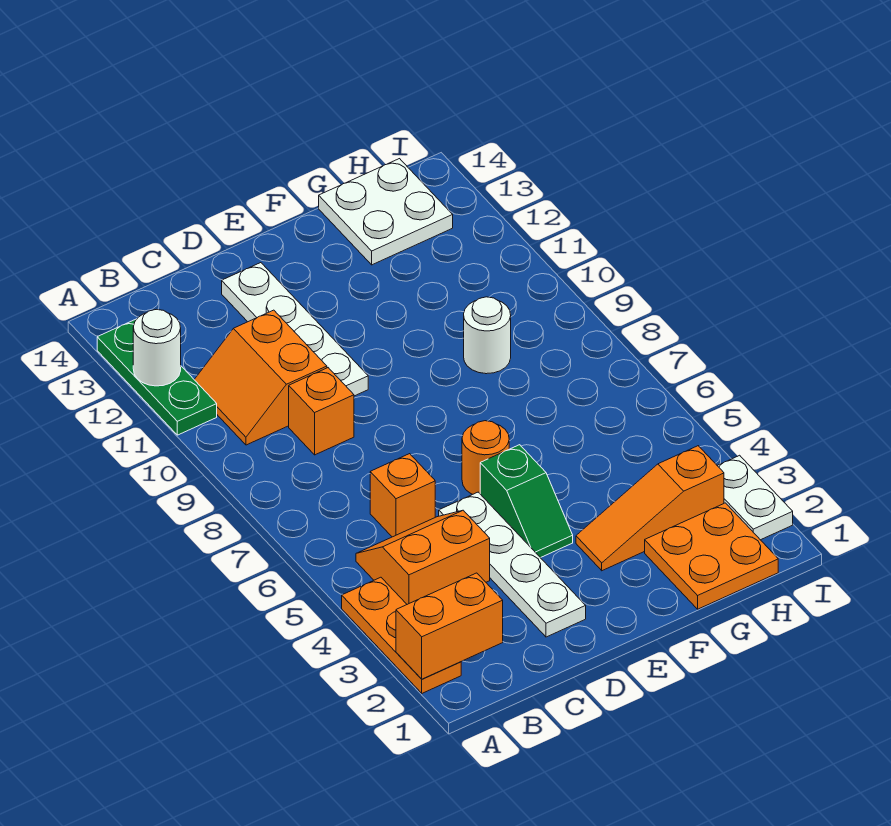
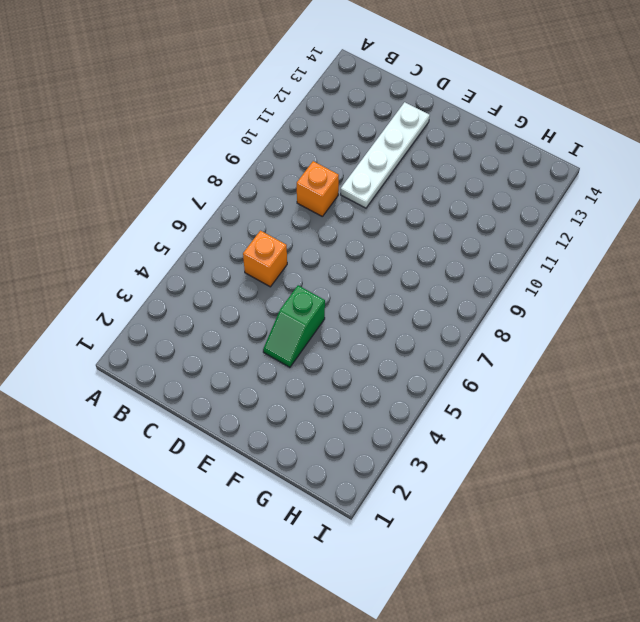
none -> orange plate A2:A4 level 1
none -> green plate A11:A13 level 1
none -> orange slope B4:C5 level 1 top 4

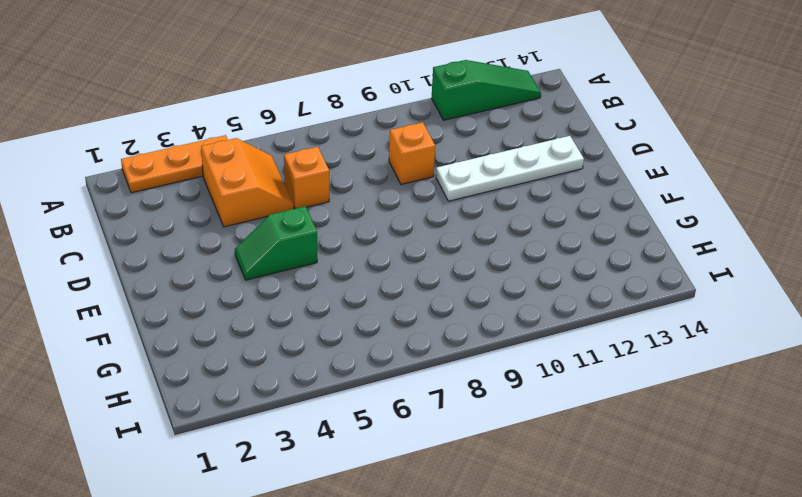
green slope A11:A13 level 1 top 11 -> green plate A11:A13 level 1
none -> orange slope B10:C11 level 1 top C
none -> white plate D2:D5 level 1
none -> orange round brick E6 level 1

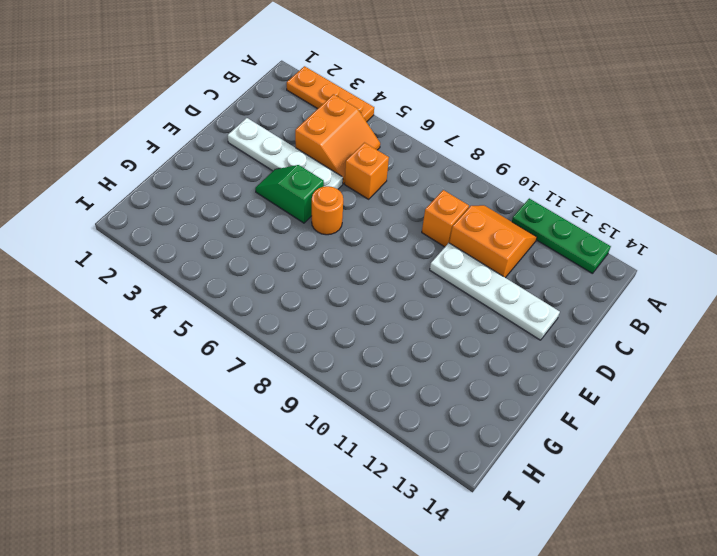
none -> orange slope F3:H3 level 1 top H
none -> orange plate G1:H2 level 1
none -> white round brick G9 level 1

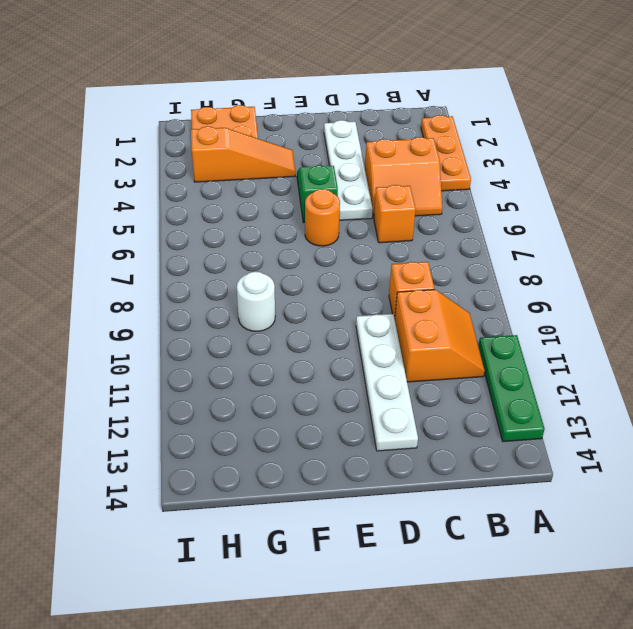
none -> white plate G13:H14 level 1
none -> white plate I2:I3 level 1
none -> orange brick A2:B2 level 2

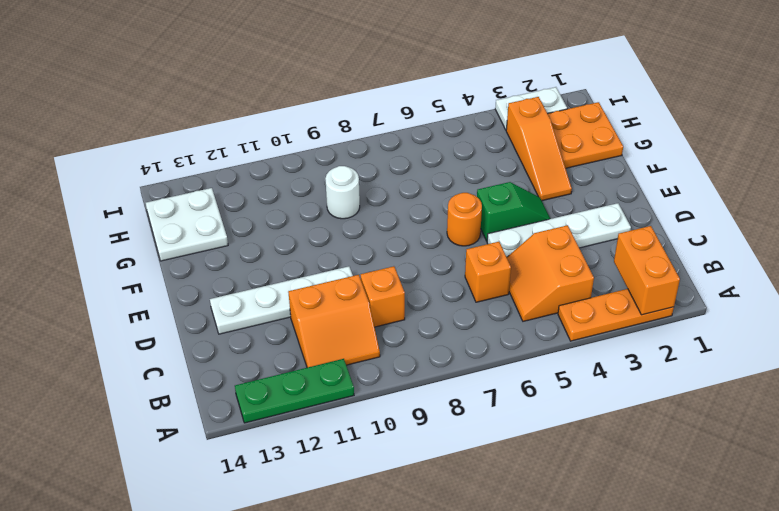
none -> white round brick A12 level 2

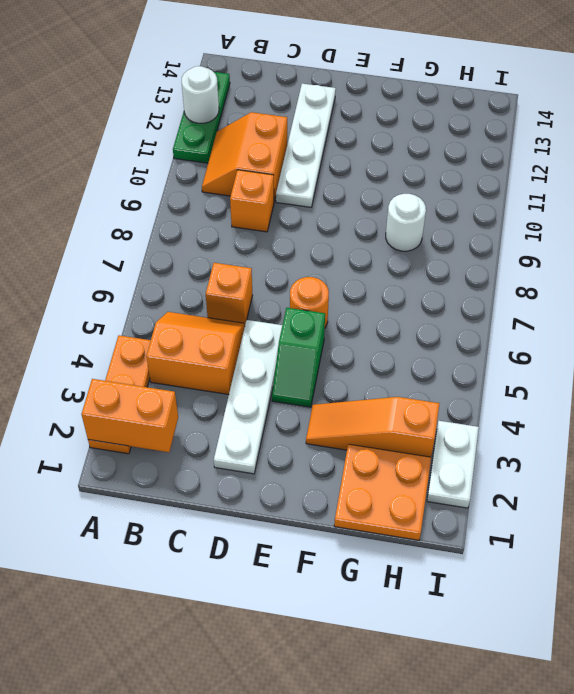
none -> white plate G13:H14 level 1

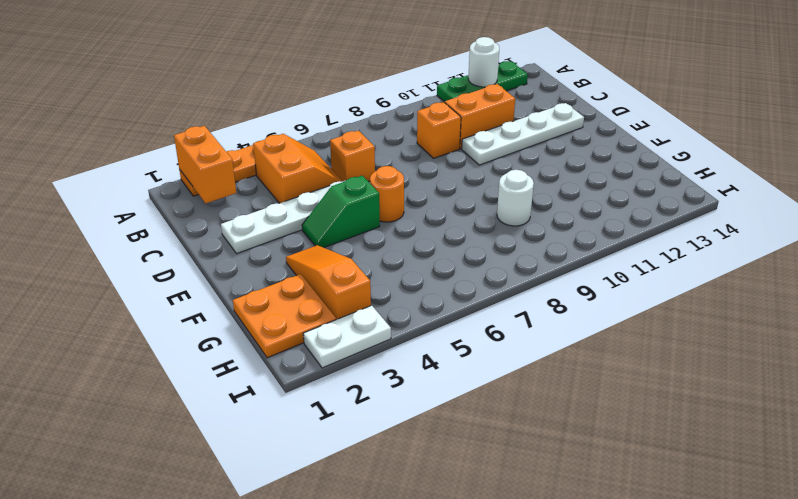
none -> white plate G13:H14 level 1

